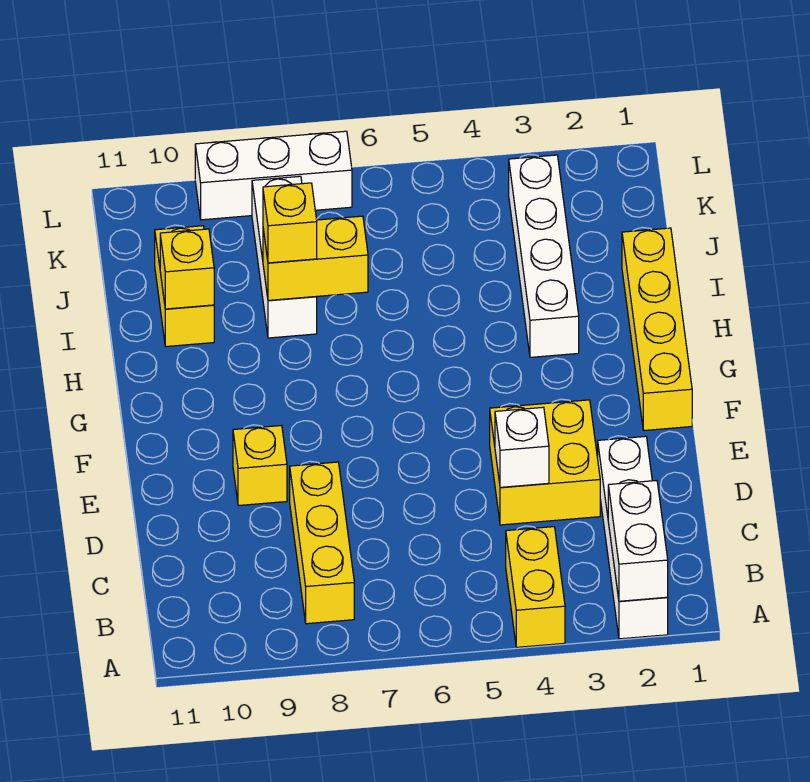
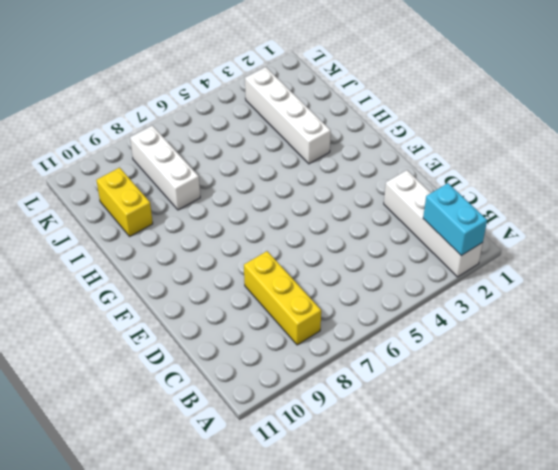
cyan brick A2:B2 level 2 -> white brick A2:B2 level 2
none -> yellow brick A4:B4 level 1
none -> yellow brick D3:E4 level 1
none -> yellow brick E9 level 1

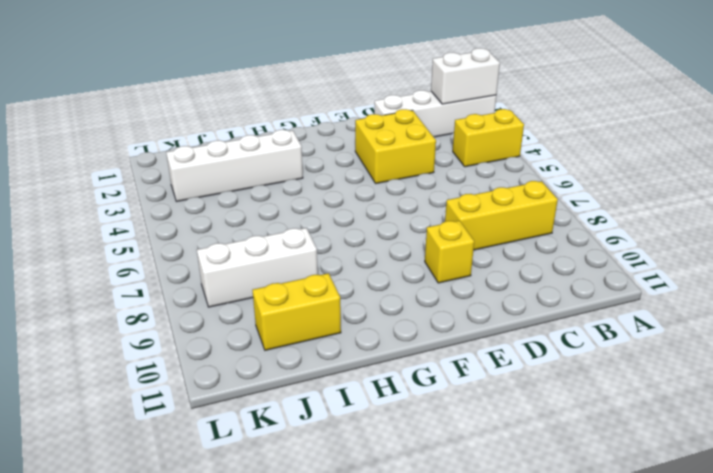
none -> yellow brick F1:I1 level 1
none -> white brick L7:L9 level 1
none -> white brick D4 level 2

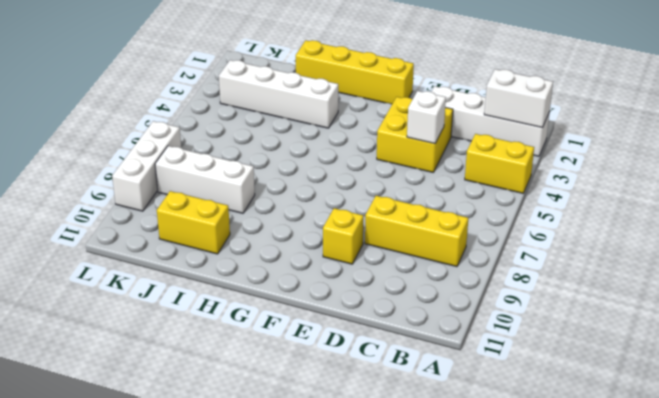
none -> yellow brick I7:I8 level 2
none -> yellow brick I10 level 2
none -> yellow brick I8 level 3

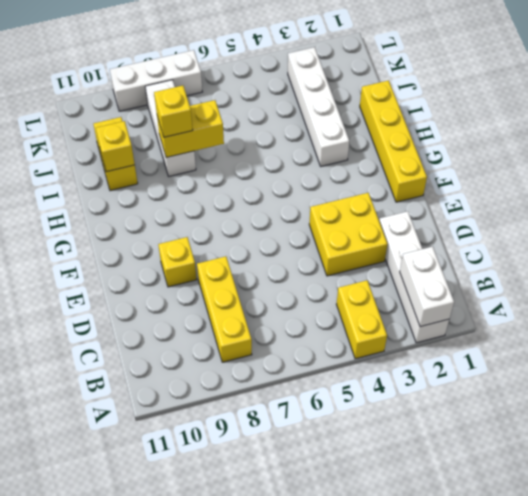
none -> white brick D4 level 2

